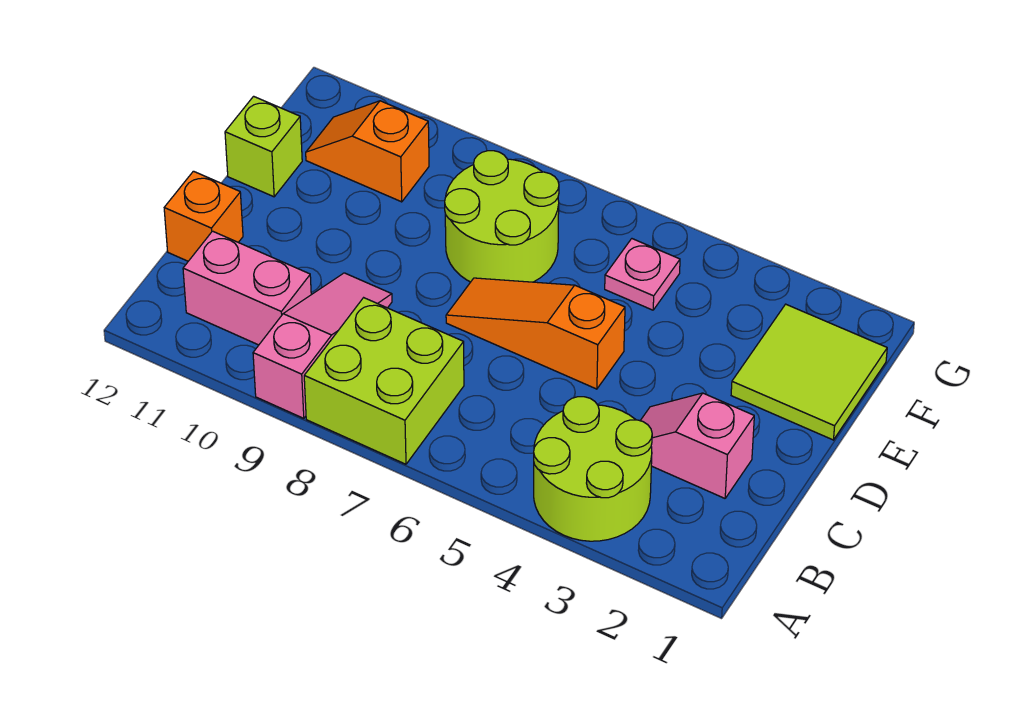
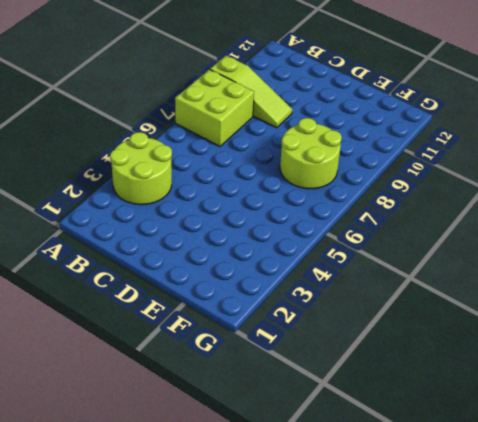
lime slope A9:C9 level 1 top A -> pink slope A9:C9 level 1 top A
none -> pink brick B10:B11 level 1
none -> pink slope C2:C3 level 1 top 2
none -> orange brick C12 level 1

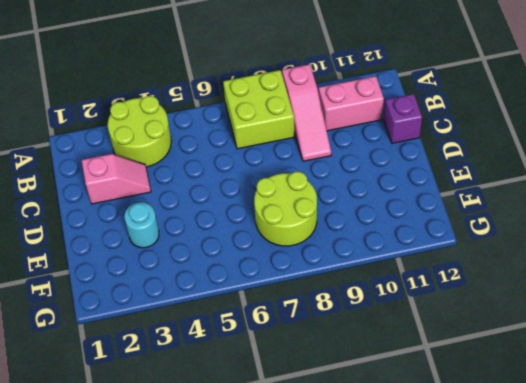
purple brick C12 level 1 -> orange brick C12 level 1
cyan round brick E3 level 1 -> none
none -> orange slope D5:D7 level 1 top 5
none -> lime tile E1:F2 level 1
none -> lime brick E12 level 1

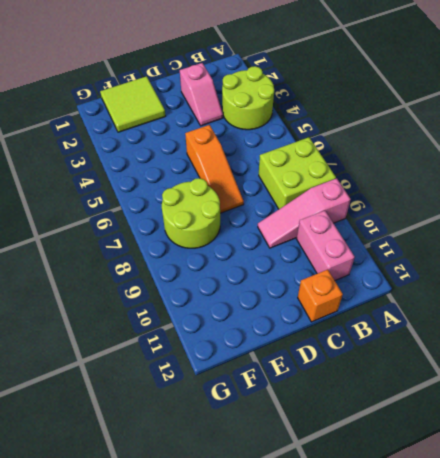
none -> lime brick E12 level 1
none -> pink plate F5 level 1
none -> orange slope F10:F11 level 1 top 10

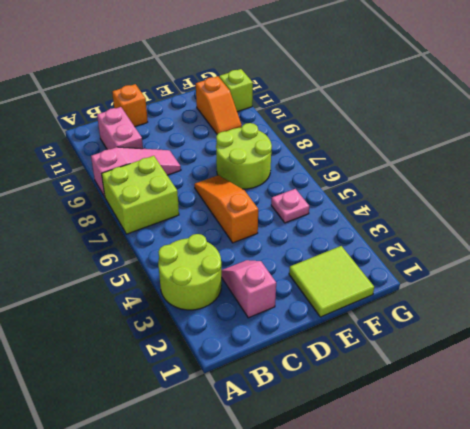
orange slope F10:F11 level 1 top 11 -> orange slope F10:F11 level 1 top 10
lime brick G11 level 1 -> lime brick E12 level 1

